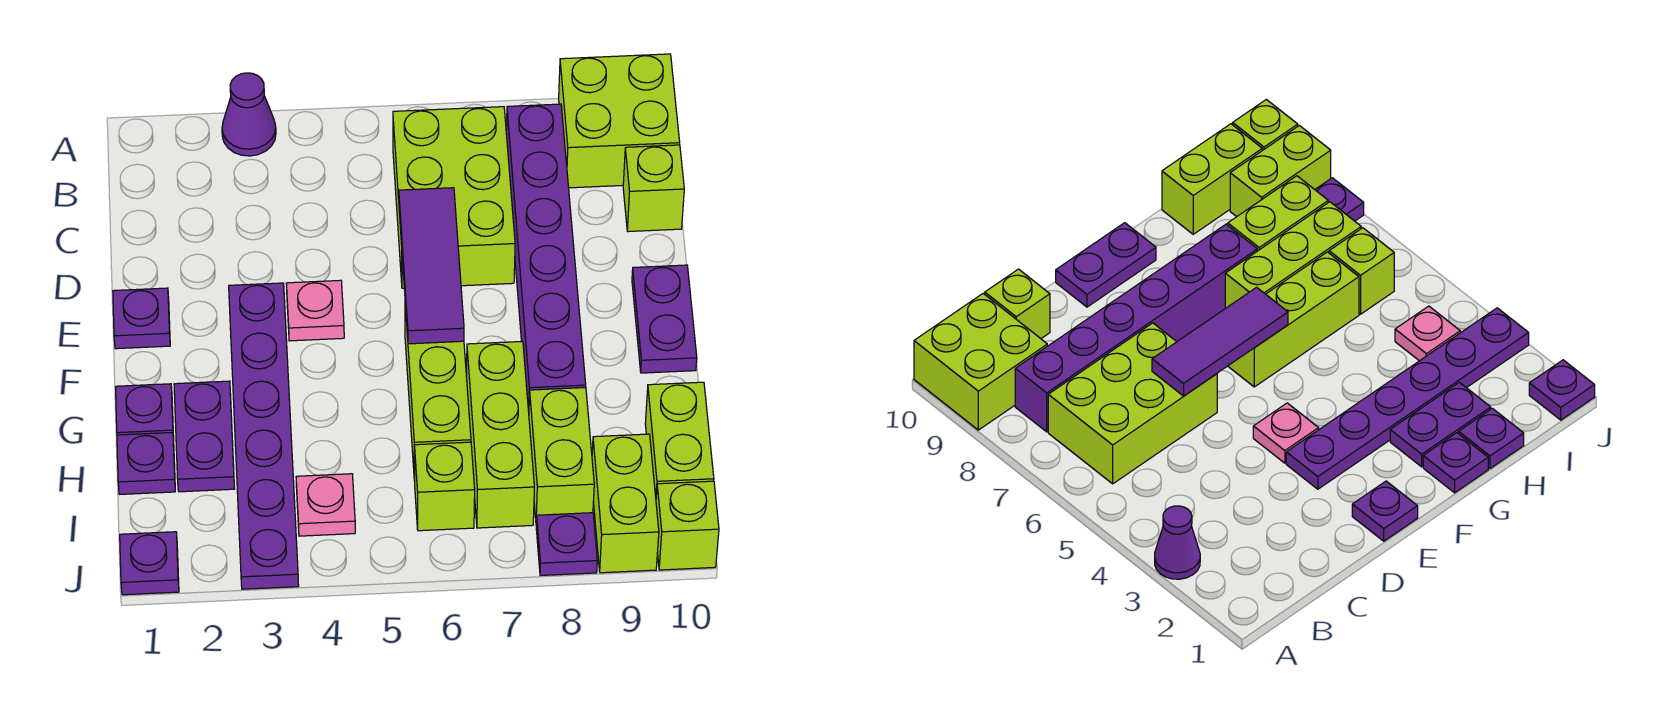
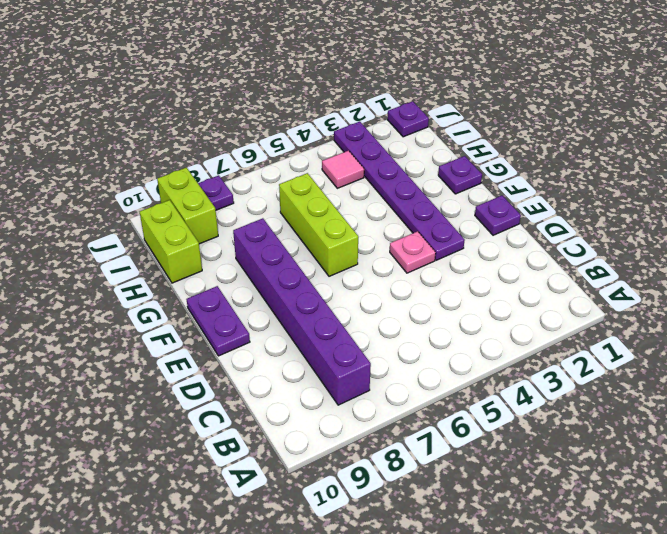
pink tile I4 level 1 -> pink plate I4 level 1
none -> purple cone A3 level 1
none -> lime brick A9:B10 level 1
none -> lime brick B6:D7 level 1

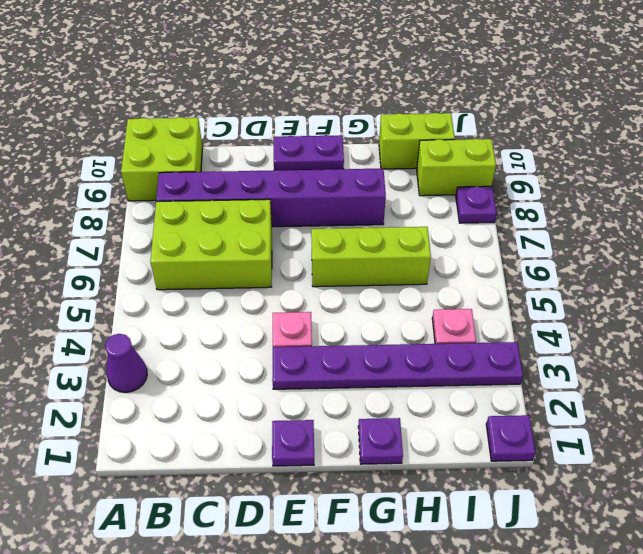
none -> lime brick C10 level 1
none -> purple plate G2:H2 level 1
none -> lime brick G7:I7 level 1

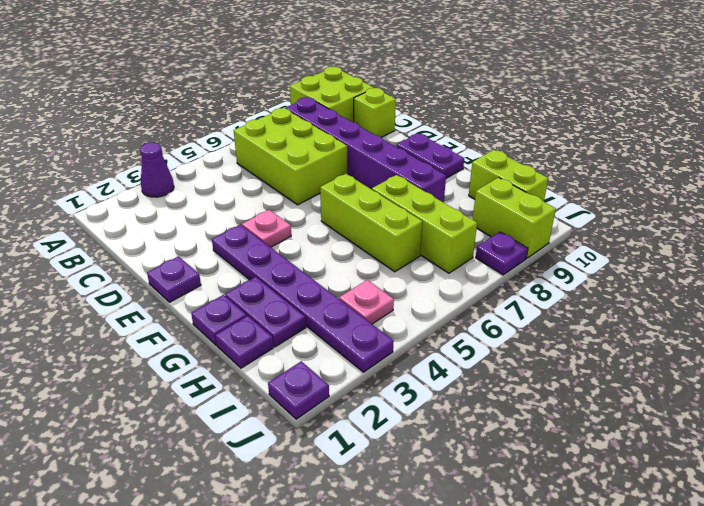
none -> lime brick H8:I8 level 1
none -> lime brick I6 level 1
none -> lime brick J10 level 1

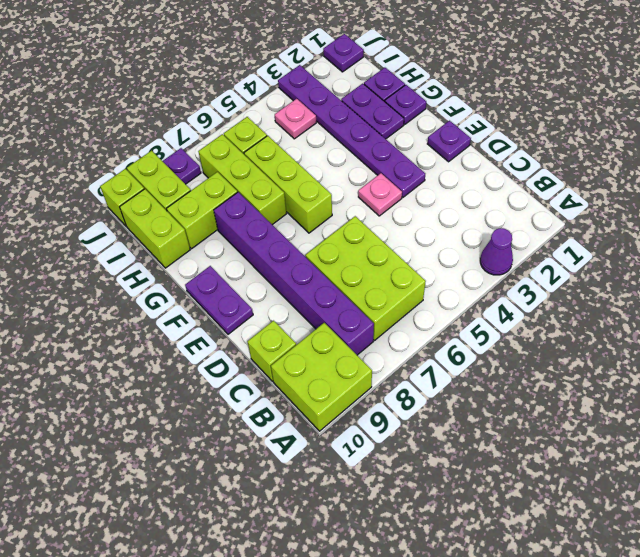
lime brick H8:H9 level 1 -> lime brick H8:I8 level 1
none -> purple tile D6:F6 level 2

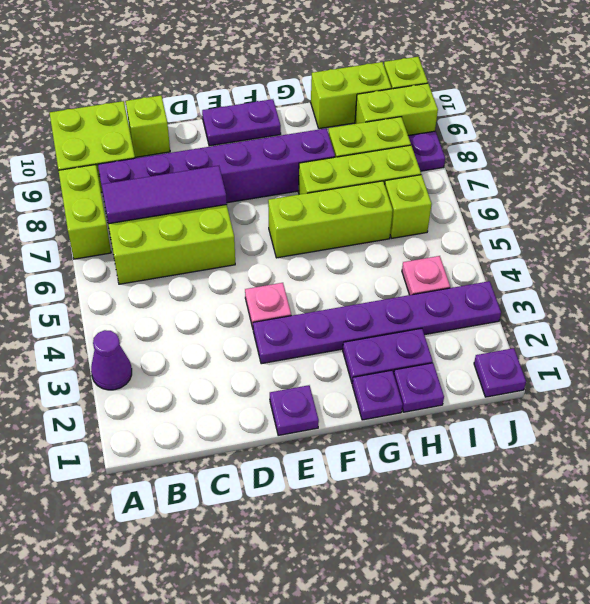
lime brick A7:A8 level 1 -> none
purple tile B7:D7 level 2 -> purple tile D6:F6 level 2

